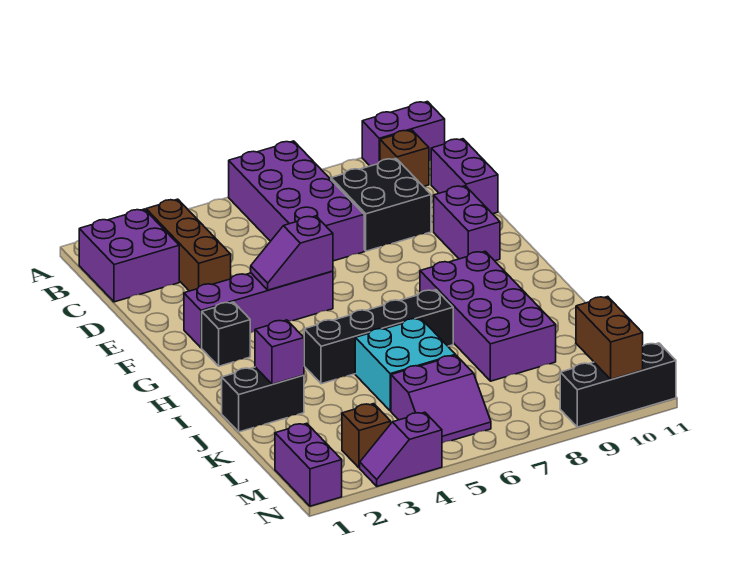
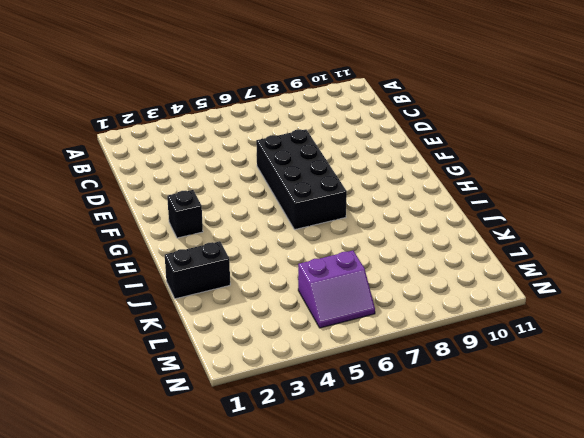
black brick E6:H7 level 1 -> none
none -> purple brick A6:D7 level 1
none -> purple brick A10:A11 level 1
none -> purple brick B1:C2 level 1

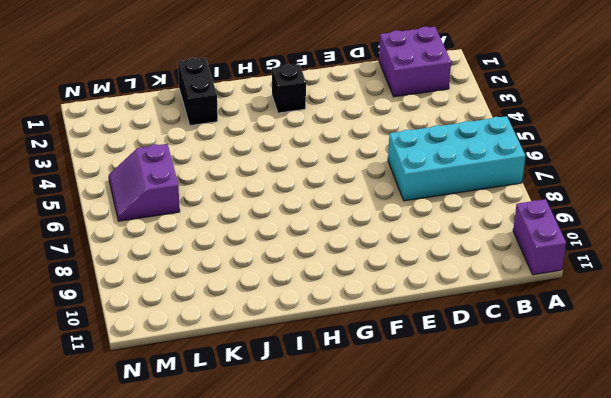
cyan brick A6:D7 level 1 -> purple brick A6:D7 level 1
none -> brown brick B3:D3 level 1
none -> brown brick B10 level 1
none -> black brick C8:D9 level 1

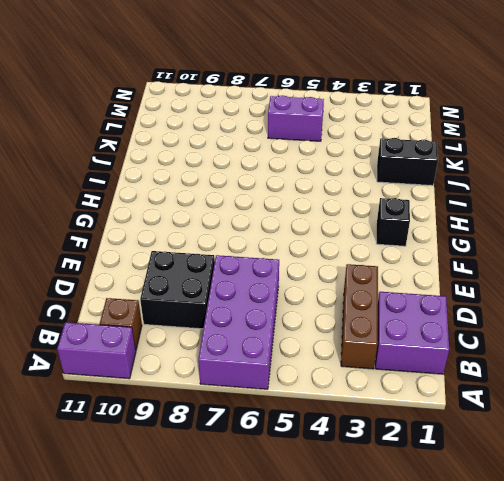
none -> purple brick C11:D11 level 1
none -> purple brick E10:F10 level 1
none -> purple brick F2:F5 level 1

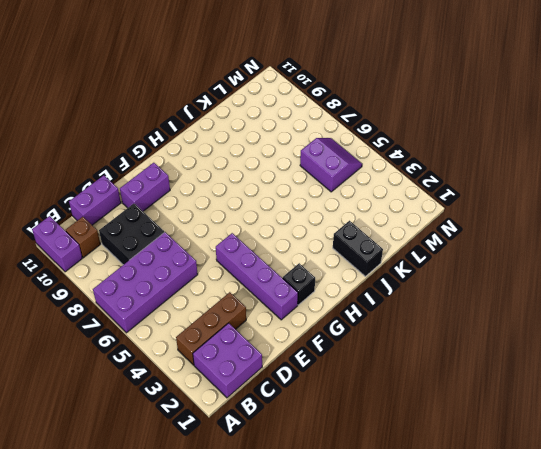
none -> purple brick H8:K9 level 1
none -> black brick I4:I7 level 1
none -> cyan brick J5:K6 level 1

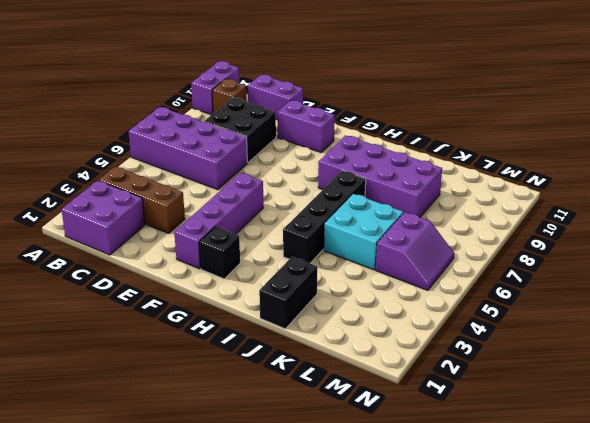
none -> purple brick M1:N1 level 1
none -> brown brick M3 level 1
none -> purple slope N3:N4 level 1 top 4

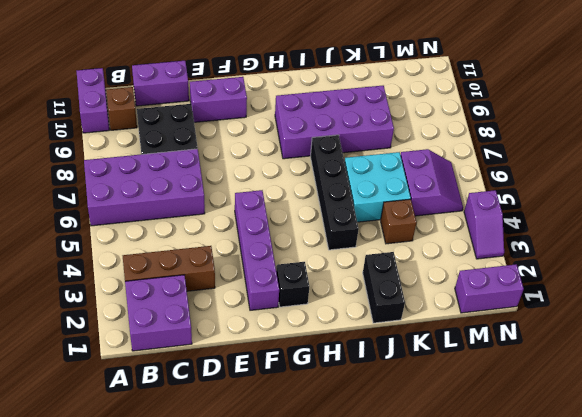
brown brick K4 level 1 -> brown brick M3 level 1
none -> black brick N9:N11 level 1
none -> purple slope F4:F5 level 2 top 5
none -> purple brick J2 level 2

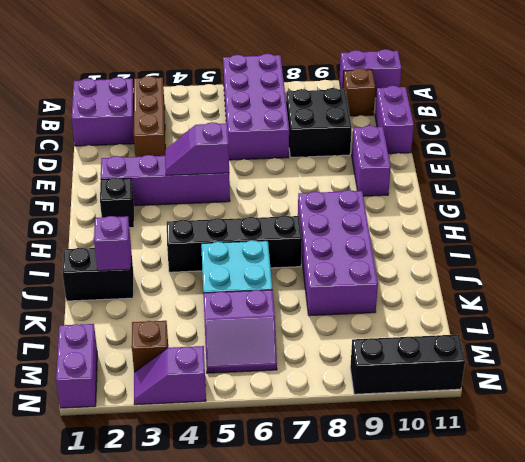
none -> brown brick M10:N10 level 2

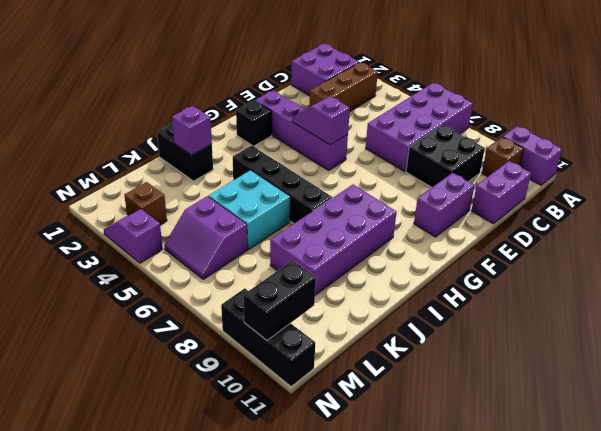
black brick M10:N10 level 2 -> brown brick M10:N10 level 2
none -> purple brick M1:N1 level 1

